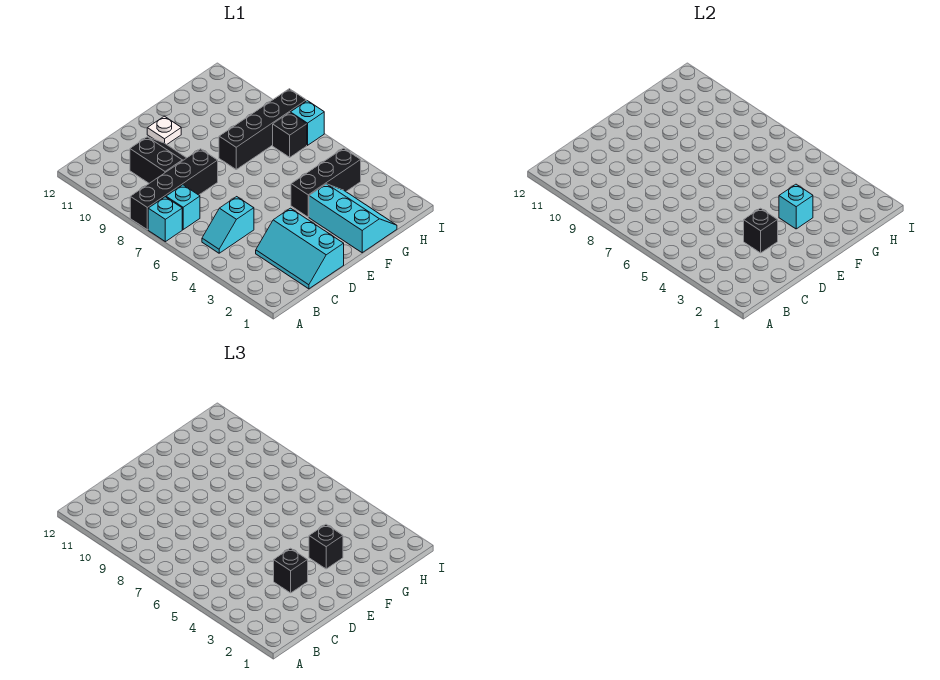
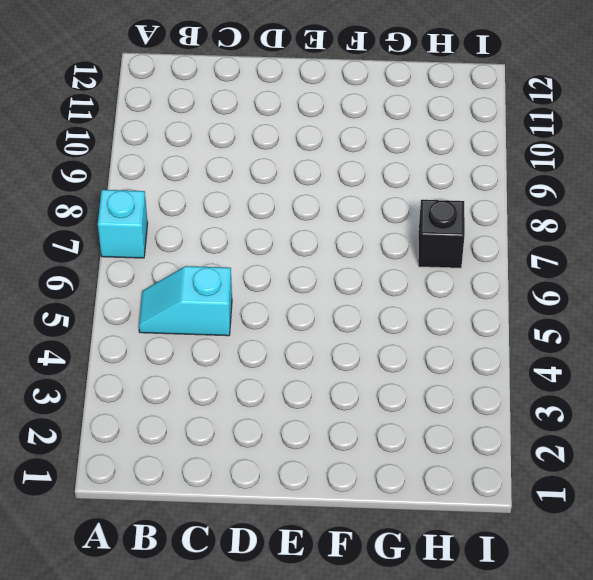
none -> black brick A8:D8 level 1
none -> cyan brick B7 level 1
none -> cyan slope C1:D3 level 1 top D

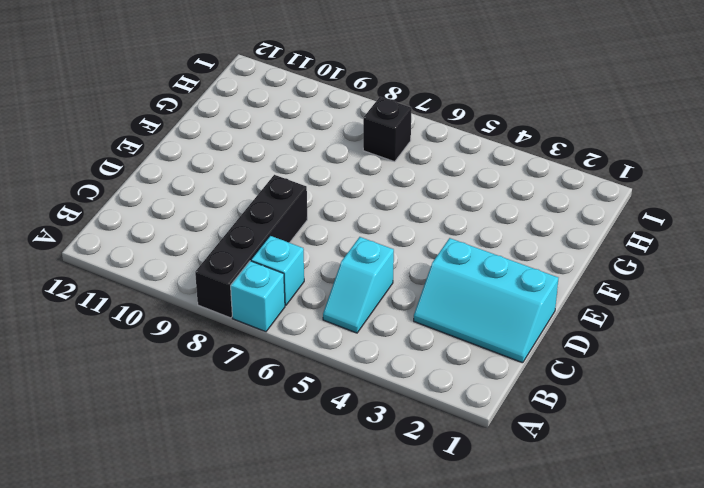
none -> black slope C9:D10 level 1 top C
none -> white plate E11 level 1
none -> cyan slope F1:G3 level 1 top F

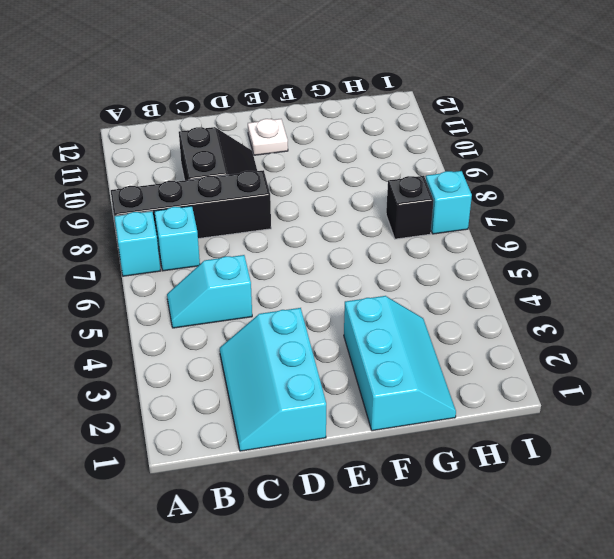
none -> black brick F4:H4 level 1
none -> black brick F8:I8 level 1
none -> black brick D3 level 2

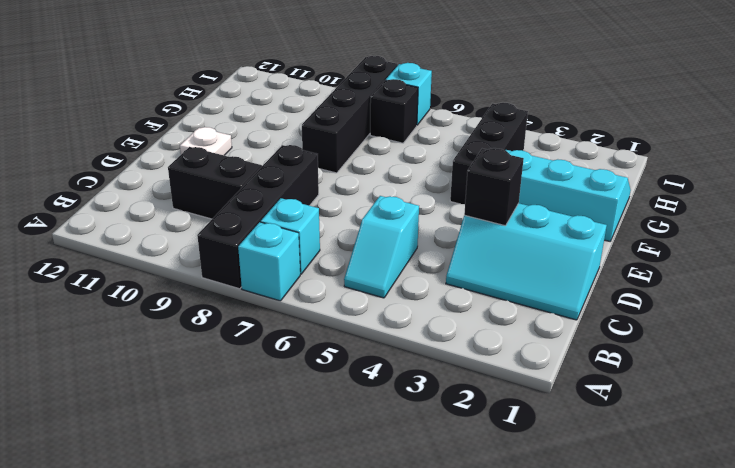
none -> cyan brick F3 level 2
none -> black brick D3 level 3
none -> black brick F3 level 3

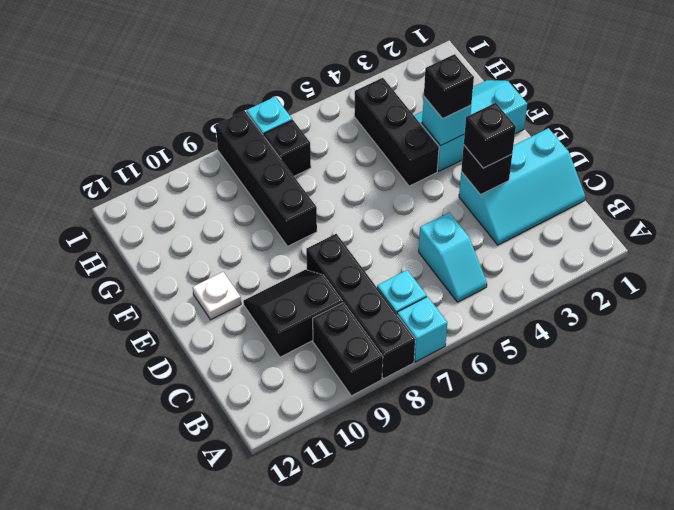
black brick A9:B9 level 1 -> none

